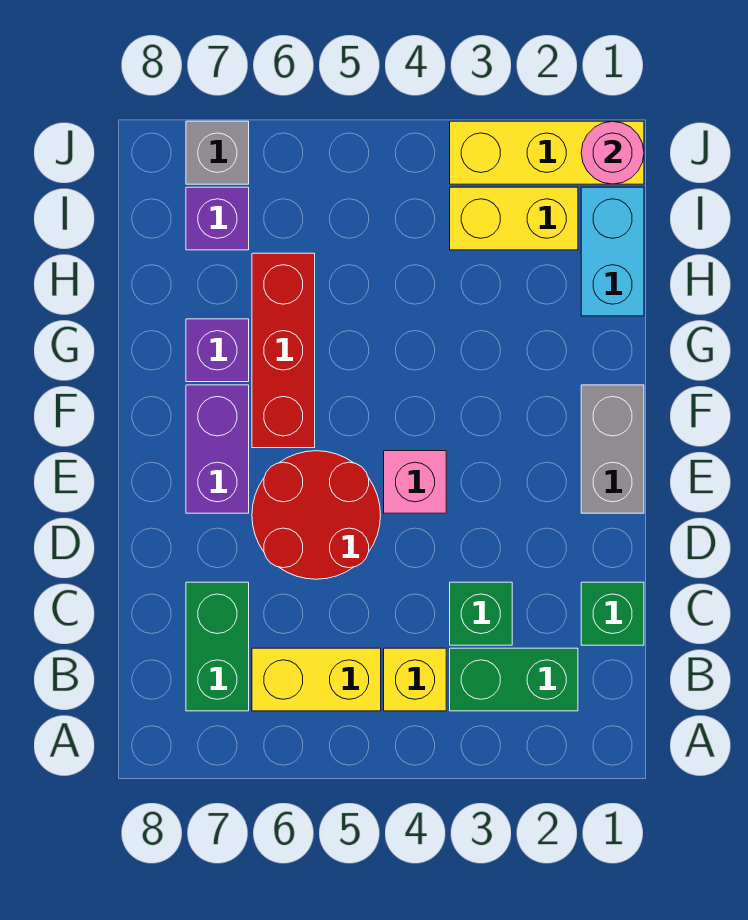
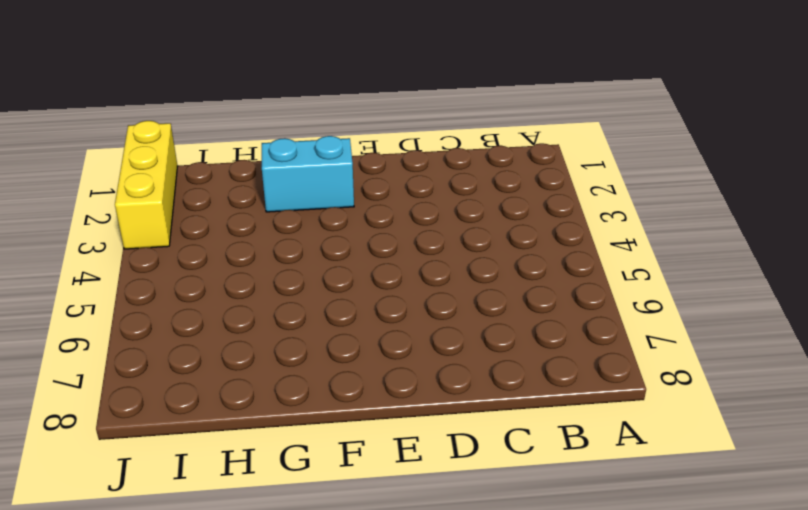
cyan brick F2:G2 level 1 -> cyan brick H1:I1 level 1
none -> green brick B2:B3 level 1
none -> yellow brick B4 level 1
none -> yellow brick B5:B6 level 1

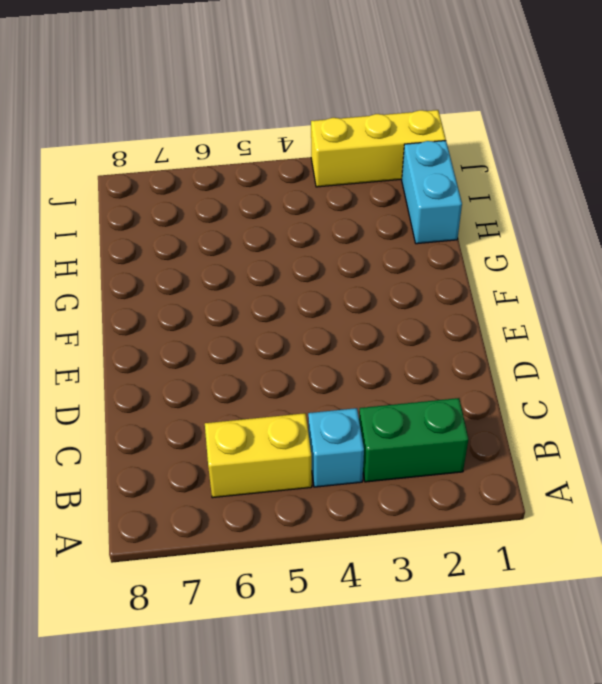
cyan brick B4 level 1 -> yellow brick B4 level 1
none -> green brick B7:C7 level 1
none -> green brick C1 level 1
none -> green brick C3 level 1

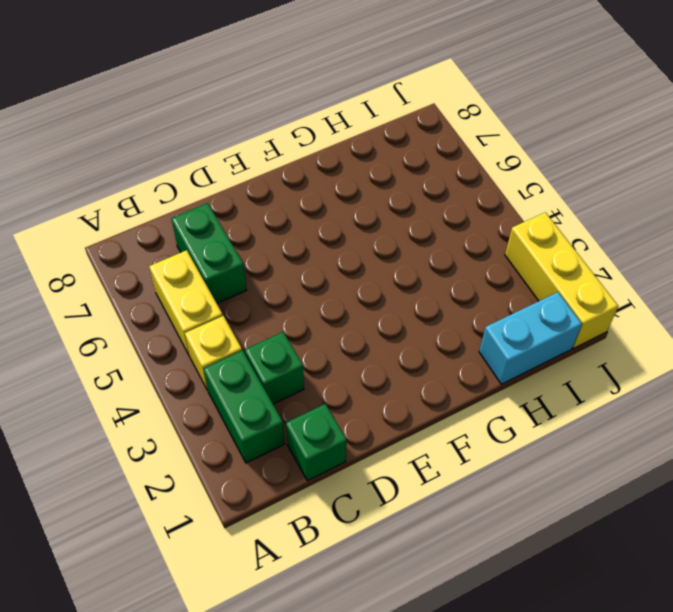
green brick C6:C7 level 1 -> green brick B7:C7 level 1
none -> red round brick D5:E6 level 1
none -> grey brick E1:F1 level 1
none -> pink brick E4 level 1

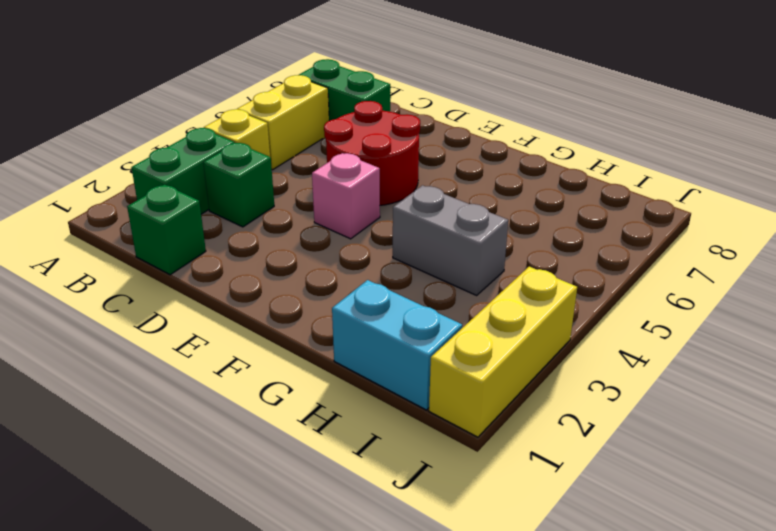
grey brick G4:H4 level 1 -> grey brick E1:F1 level 1
none -> purple brick E7:F7 level 1
none -> red brick F6:H6 level 1
none -> purple brick G7 level 1

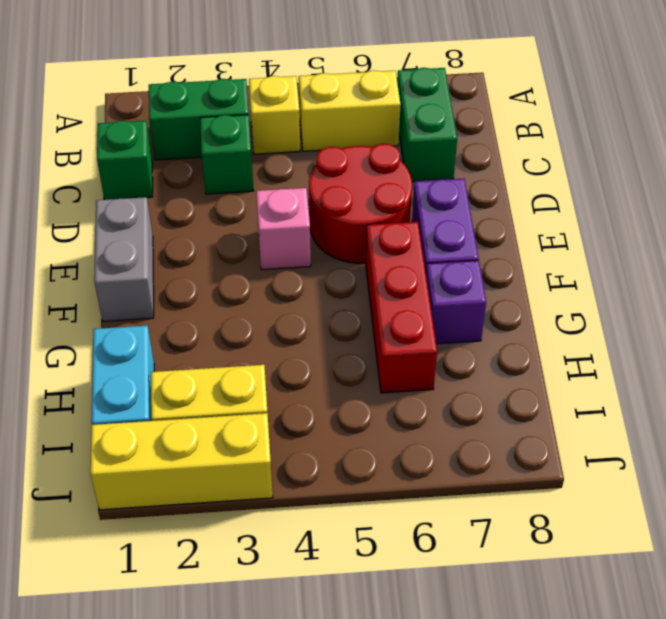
none -> purple brick I7 level 1
none -> grey brick J7 level 1
none -> pink round brick J1 level 2

